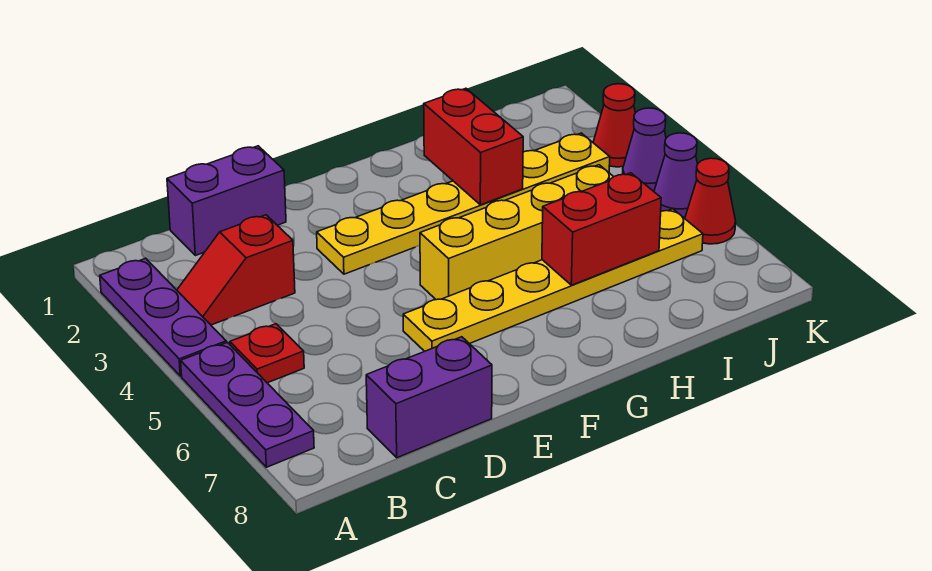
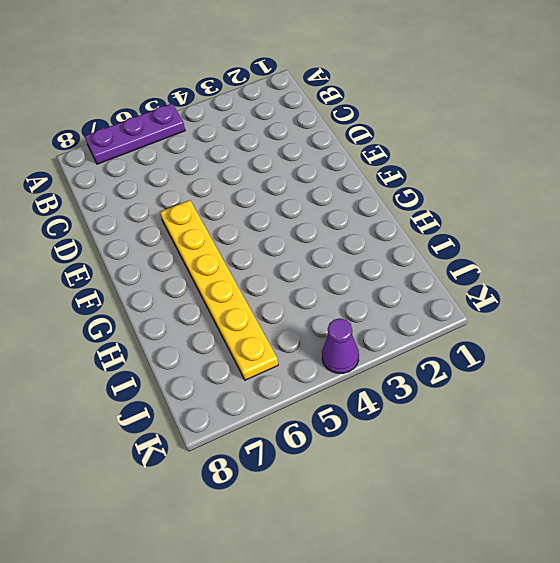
none -> purple plate A2:A4 level 1
none -> red slope B3:C3 level 1 top C
none -> red plate B5 level 1

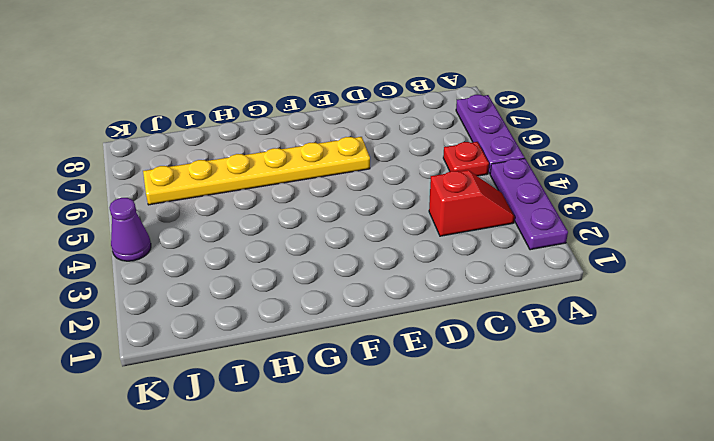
none -> purple brick C1:D1 level 1
none -> purple brick C8:D8 level 1
none -> yellow plate E3:J3 level 1

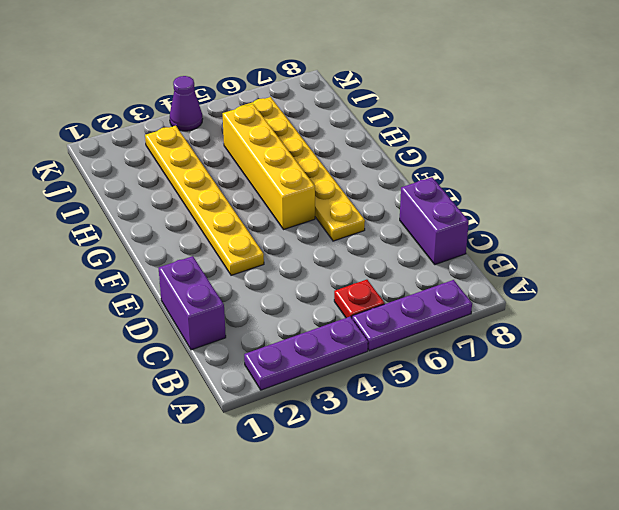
none -> red slope B3:C3 level 1 top C
none -> red cone K3 level 1
none -> purple cone K5 level 1

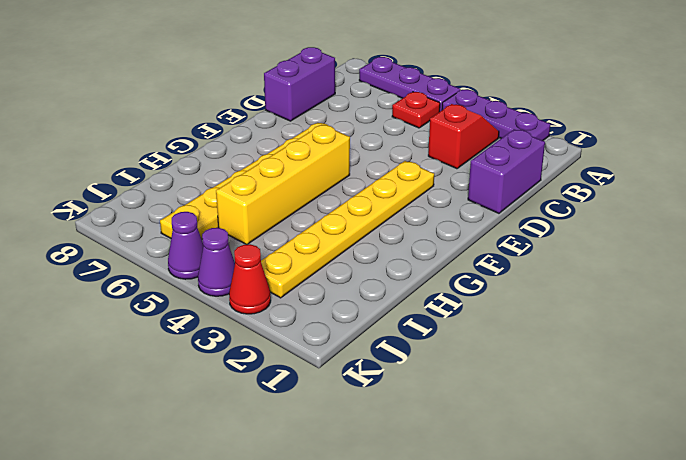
none -> red cone K6 level 1
none -> red brick H2:H3 level 2
none -> red brick H6:I6 level 2

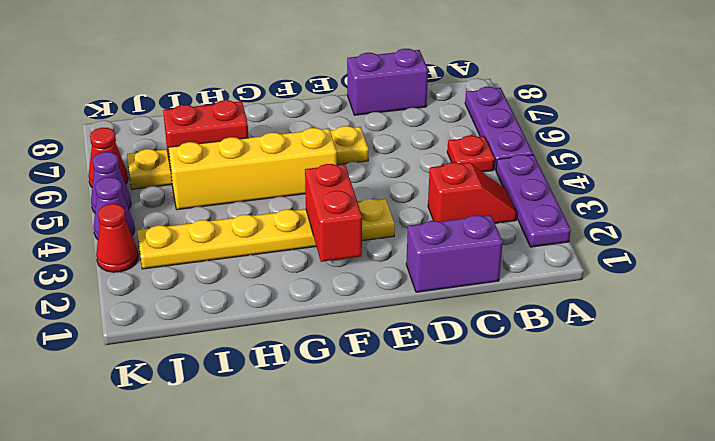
red brick F2:F3 level 2 -> red brick H2:H3 level 2

